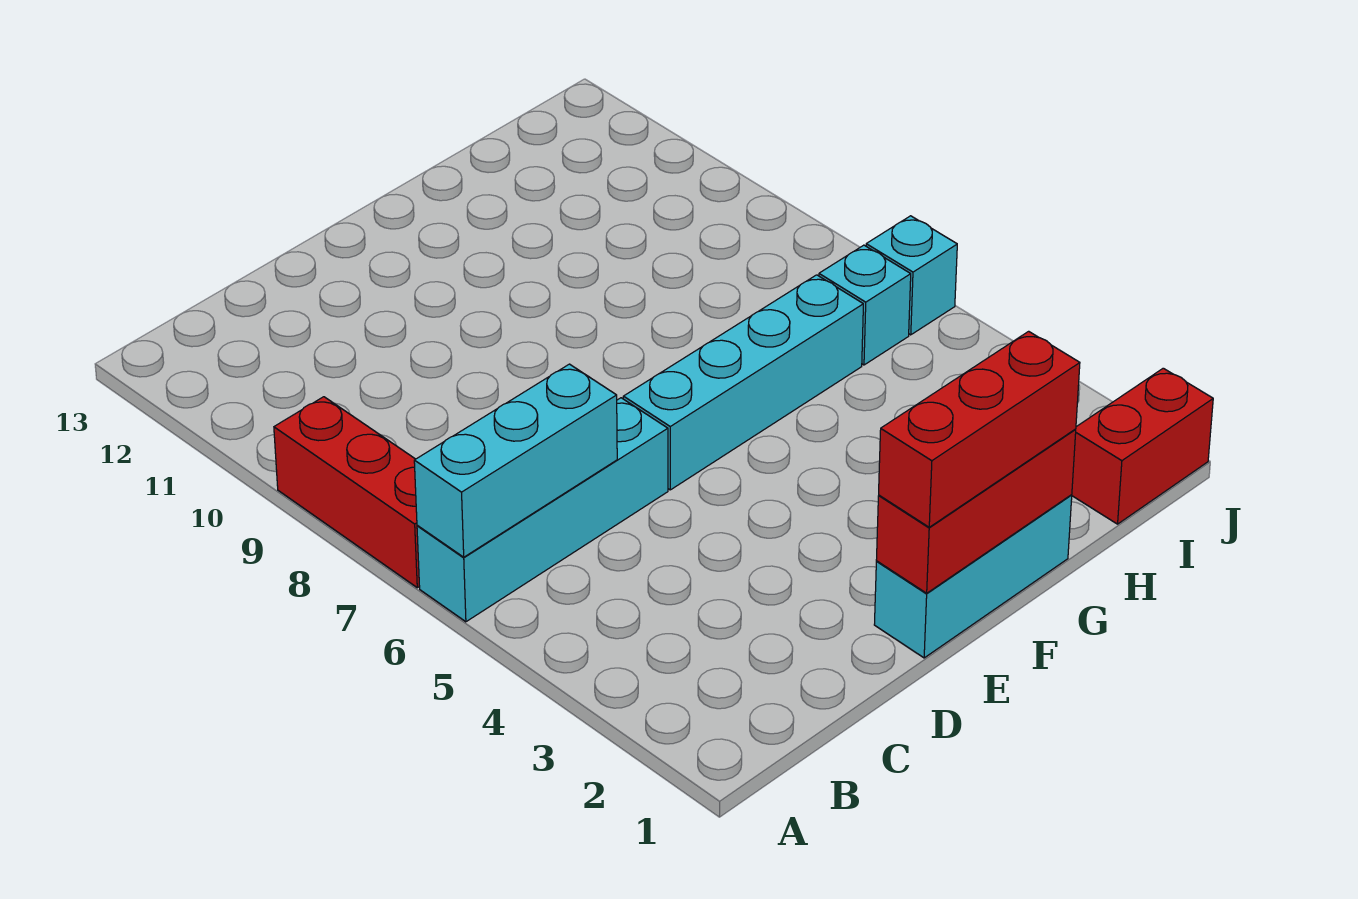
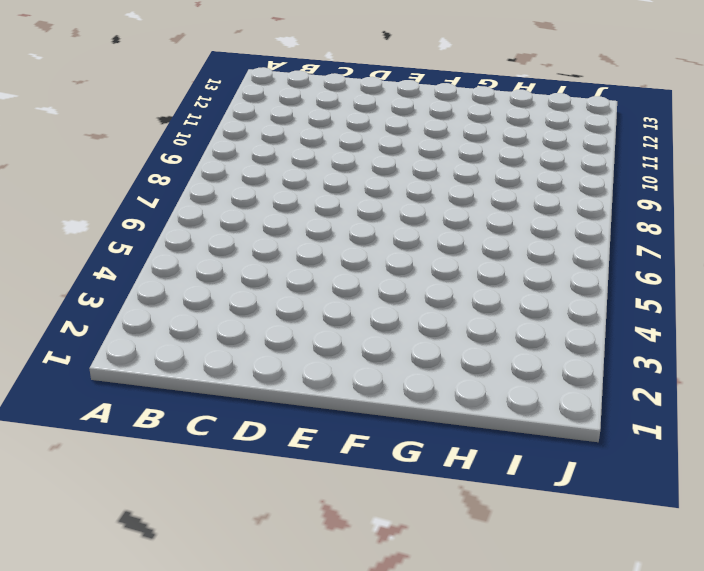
none -> cyan brick A6:D6 level 1
none -> red brick A7:A9 level 1

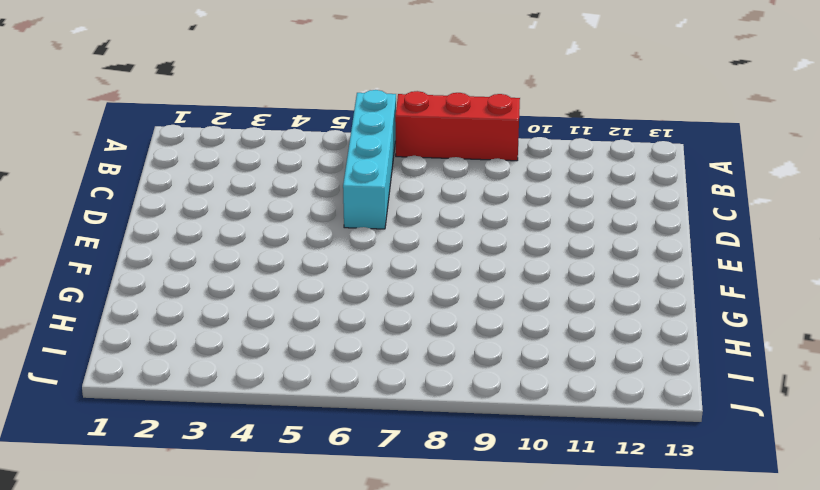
none -> cyan brick E1:G1 level 1
none -> cyan brick E6:H6 level 1

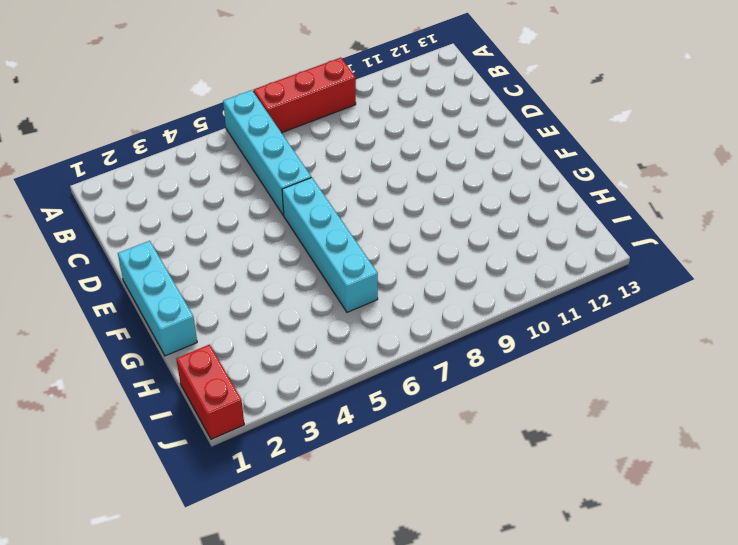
none -> cyan brick I6 level 1
none -> cyan brick J6 level 1

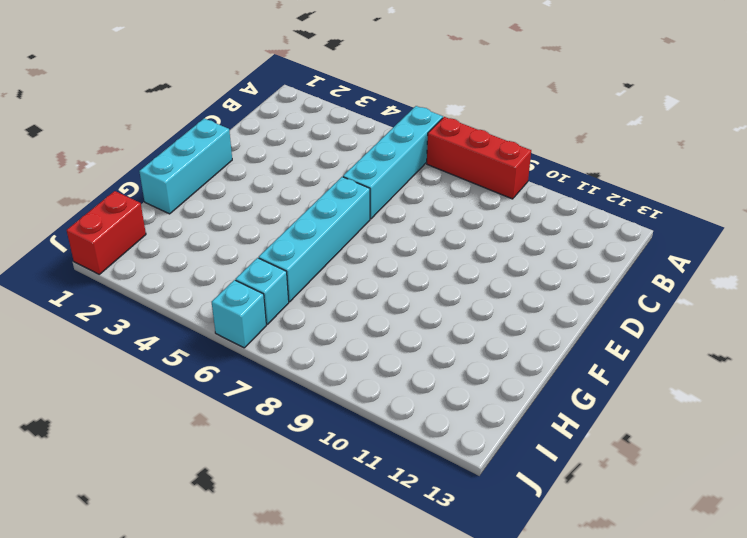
none -> cyan brick A6:C6 level 2
none -> red brick E1:G1 level 2

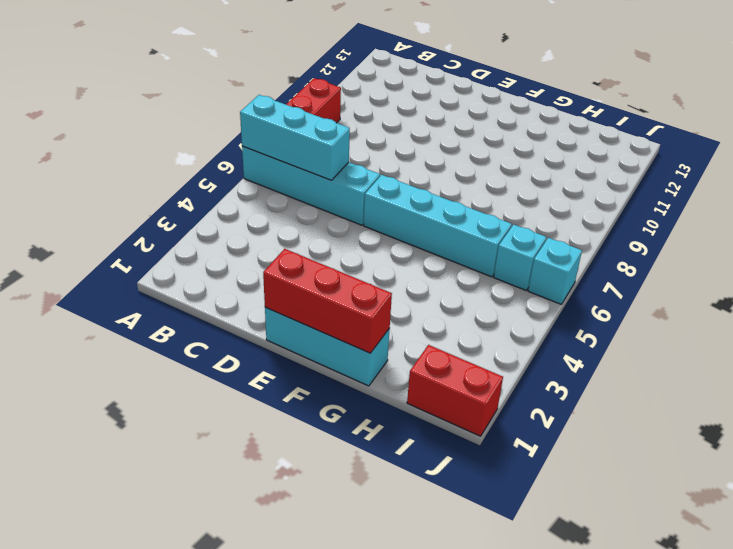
none -> red brick E1:G1 level 3

